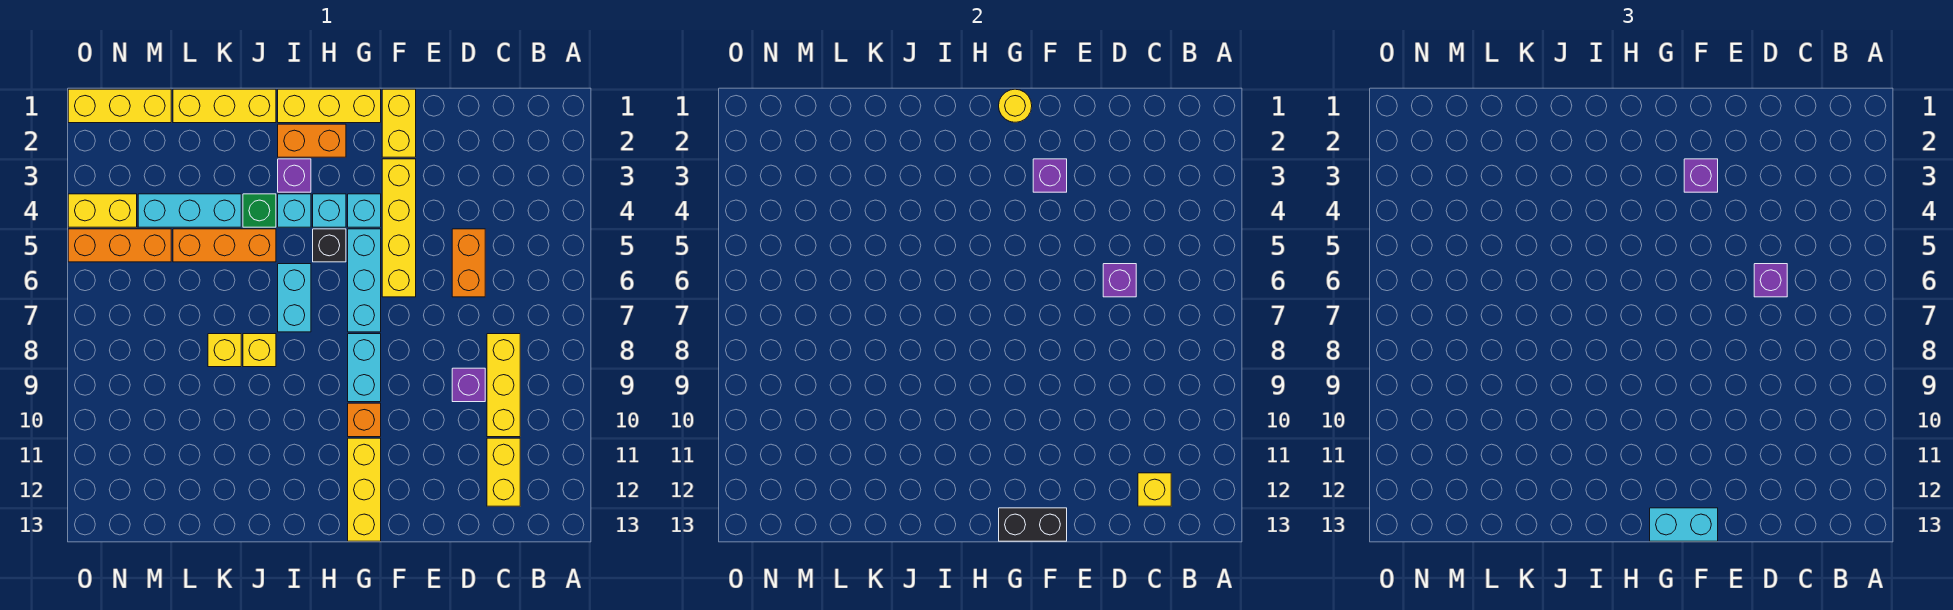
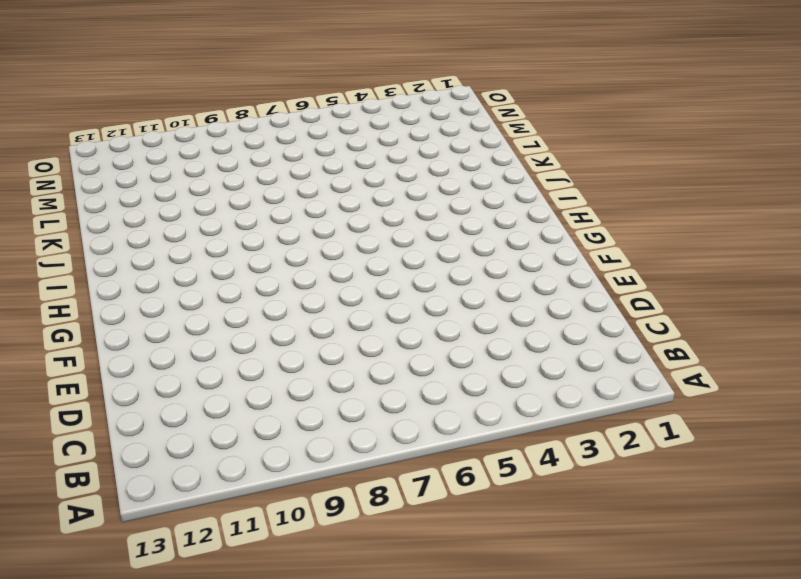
none -> yellow brick C8:C10 level 1
none -> yellow brick C11:C12 level 1
none -> orange brick D5:D6 level 1
none -> purple brick D9 level 1

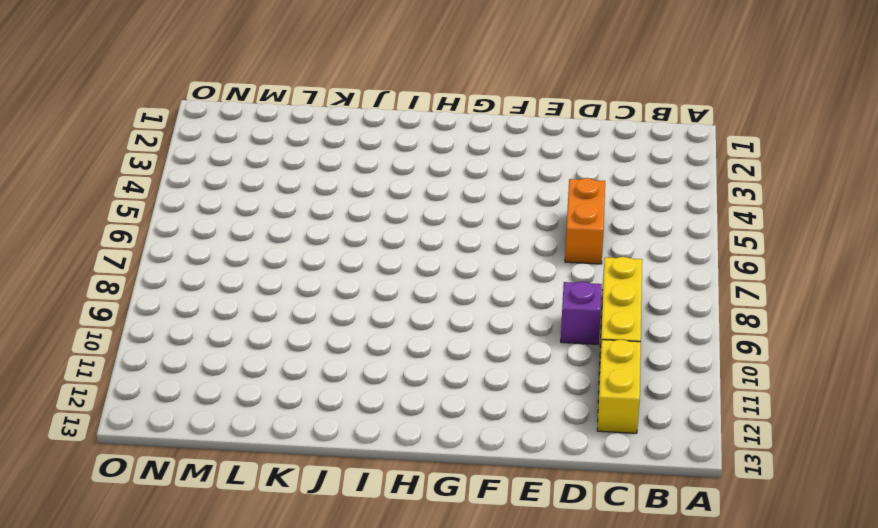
none -> yellow brick F1:F2 level 1
none -> yellow brick F3:F6 level 1
none -> yellow brick G1:I1 level 1
none -> cyan brick G4 level 1

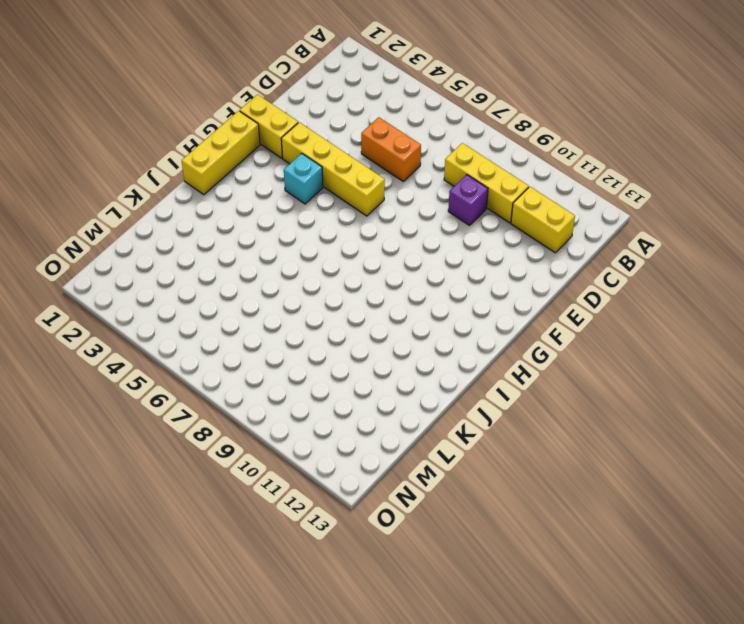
none -> cyan brick G5:G7 level 1
none -> cyan brick G8:G9 level 1
none -> orange brick G10 level 1
none -> yellow brick G11:G13 level 1

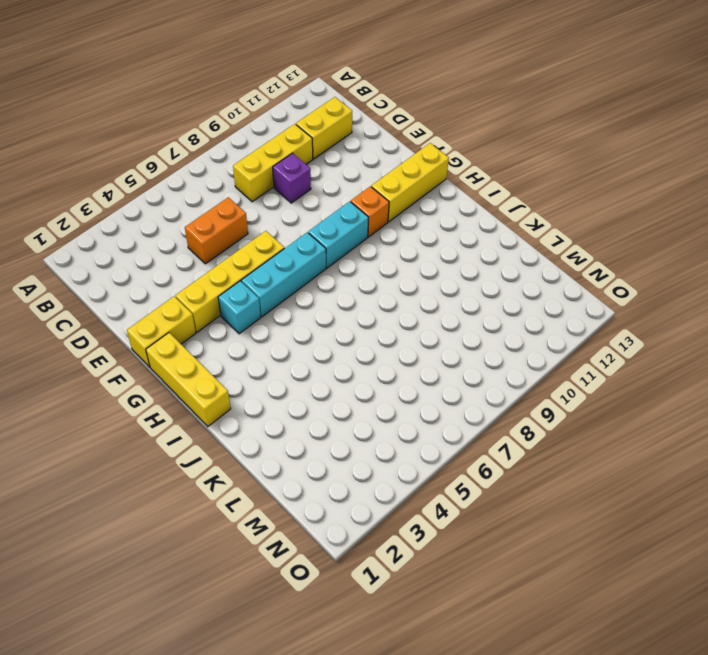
none -> orange brick H2:I2 level 1
none -> cyan brick H4 level 1
none -> black brick H5 level 1
none -> purple brick I3 level 1

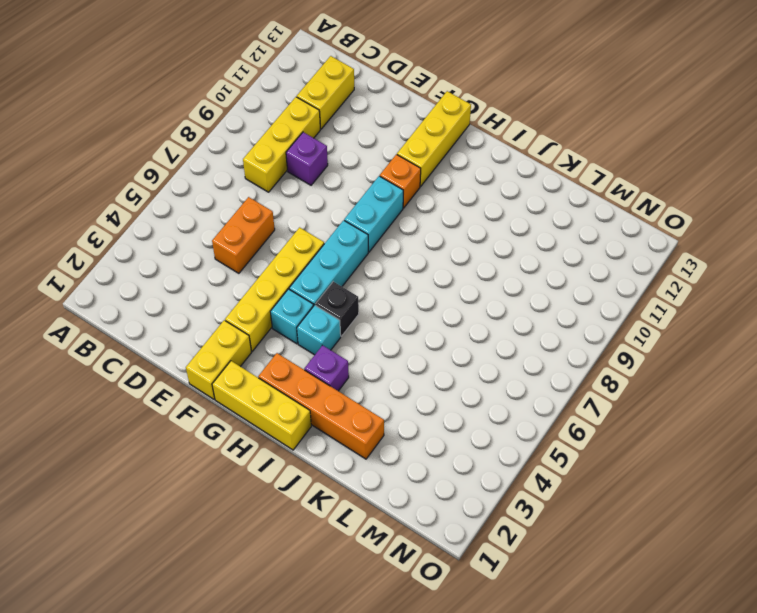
orange brick H2:K2 level 1 -> orange brick H2:I2 level 1
none -> cyan brick I4 level 1
none -> cyan brick I6:I7 level 1
none -> yellow brick J1:L1 level 1
none -> green brick J4 level 1

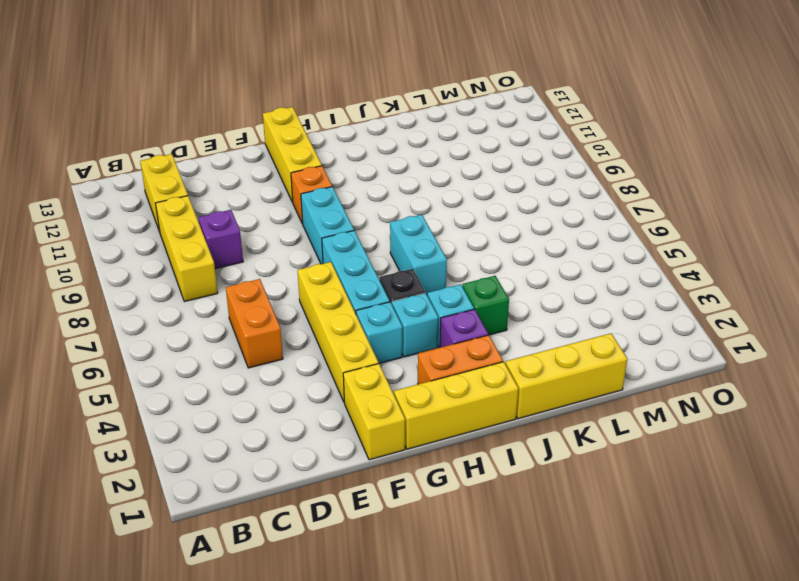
none -> orange brick J5:L5 level 1
none -> yellow brick J8 level 1
none -> cyan brick K4:M4 level 1
none -> yellow brick K8 level 1

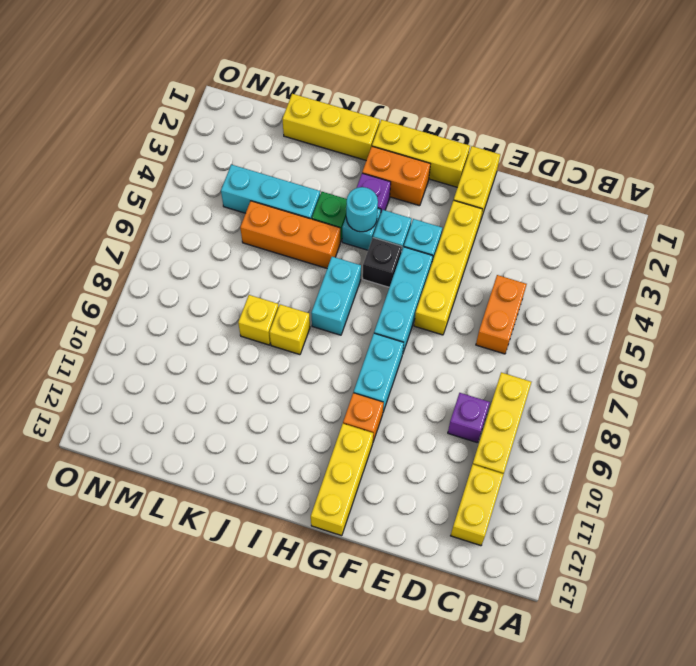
cyan round brick I4 level 2 -> none
none -> yellow brick M1:O1 level 1
none -> orange brick M5:O5 level 1
none -> yellow brick N4:O4 level 1
none -> yellow brick C12 level 2

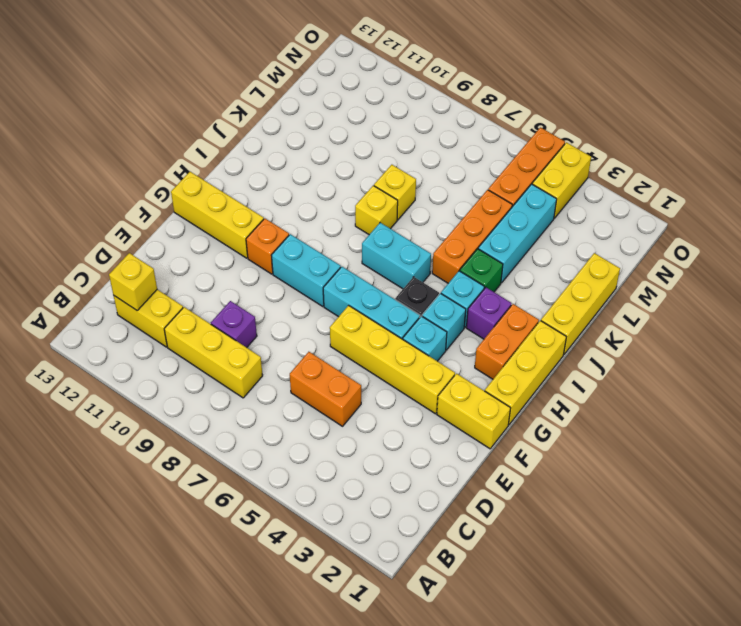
none -> yellow brick M1:O1 level 1
none -> purple brick D6 level 2
none -> purple brick F3 level 2
none -> black brick F13:G13 level 2

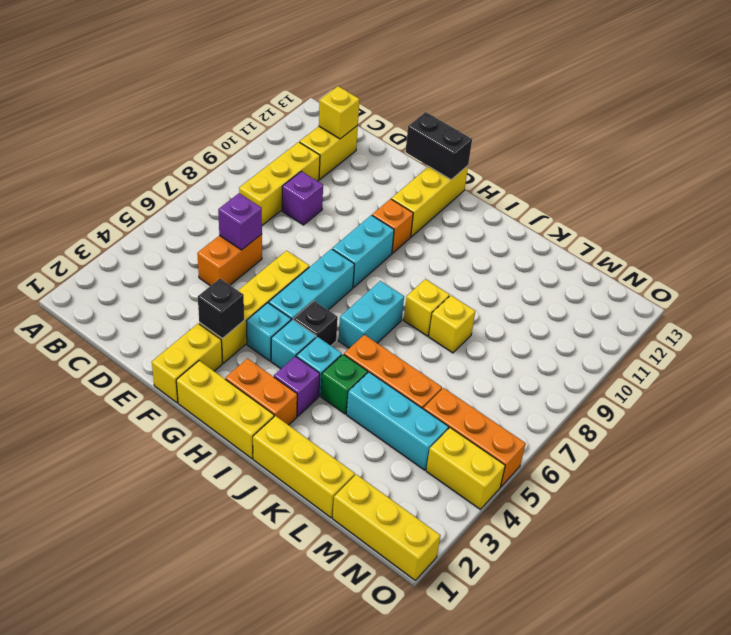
black brick F3 level 2 -> purple brick F3 level 2
none -> yellow round brick G1 level 2
none -> purple brick D6 level 3
none -> purple brick F3 level 3
none -> cyan brick F13:G13 level 3

